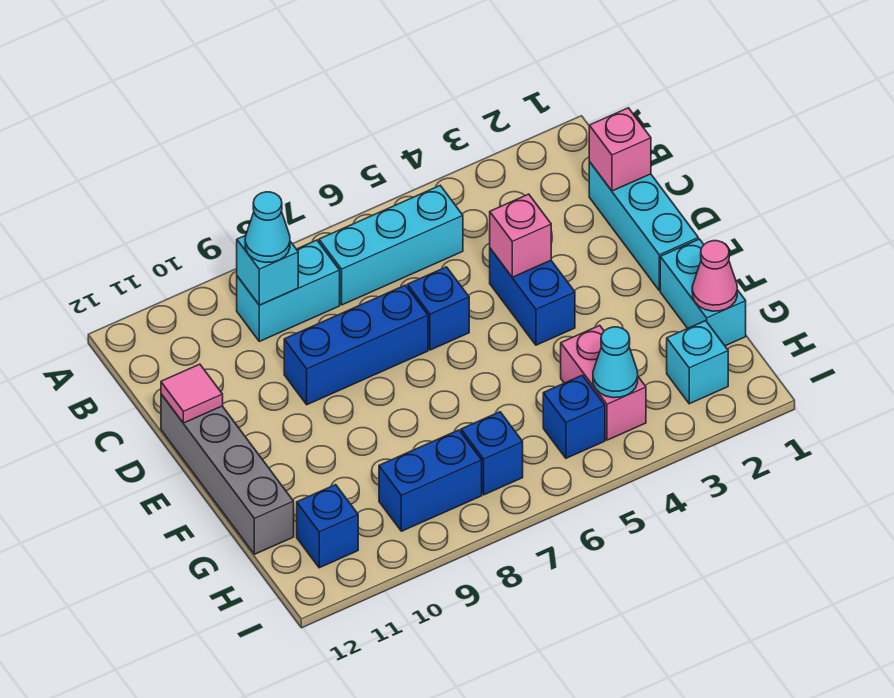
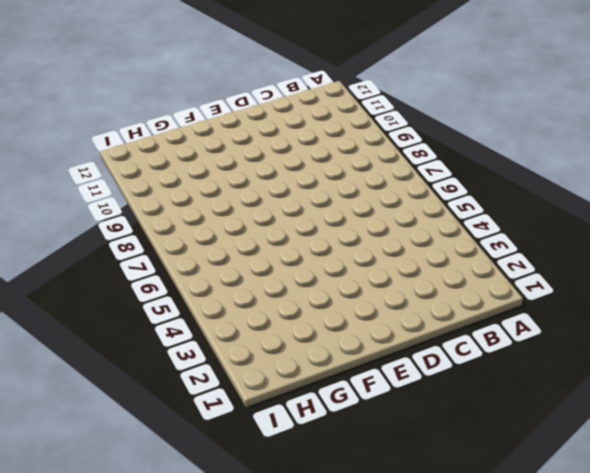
none -> cyan brick B5:B7 level 1
none -> cyan brick B8:B9 level 1
none -> cyan brick C1:E1 level 1

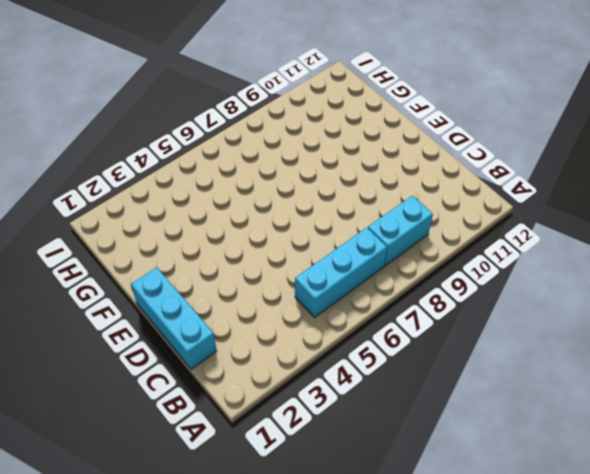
none -> blue brick D4:E4 level 1
none -> blue brick D6 level 1
none -> blue brick D7:D9 level 1

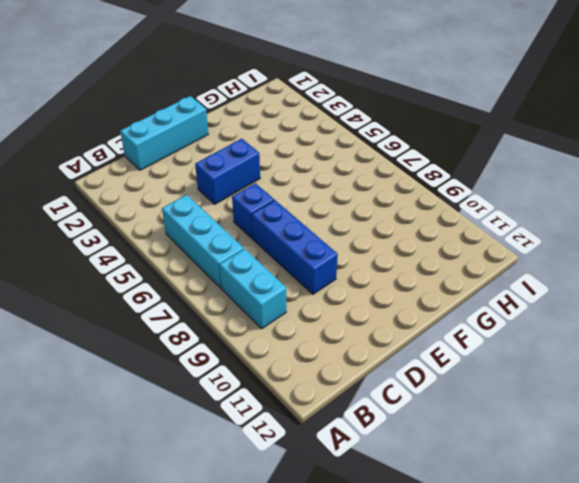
none -> grey brick D12:G12 level 1
none -> cyan brick F1:G1 level 1
none -> pink brick G4:H4 level 1

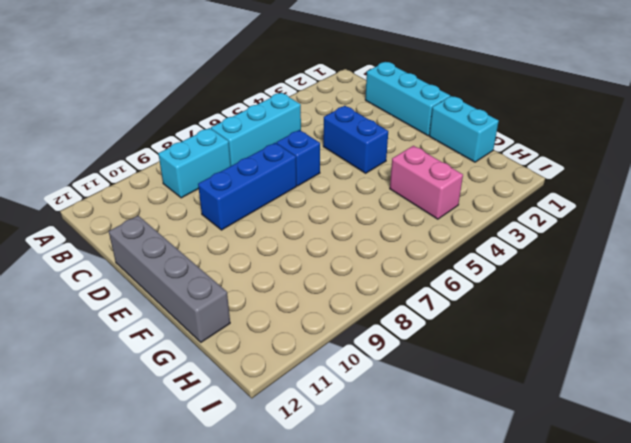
none -> cyan brick H2 level 1
none -> blue brick H5 level 1
none -> blue brick H7 level 1

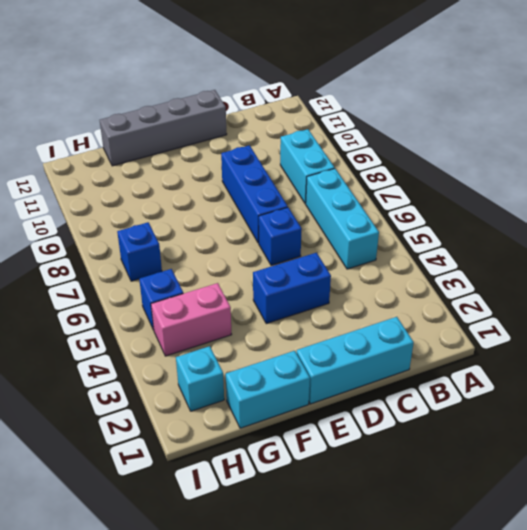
none -> blue brick H8:H9 level 1
none -> blue brick H11 level 1
none -> cyan brick B9 level 2

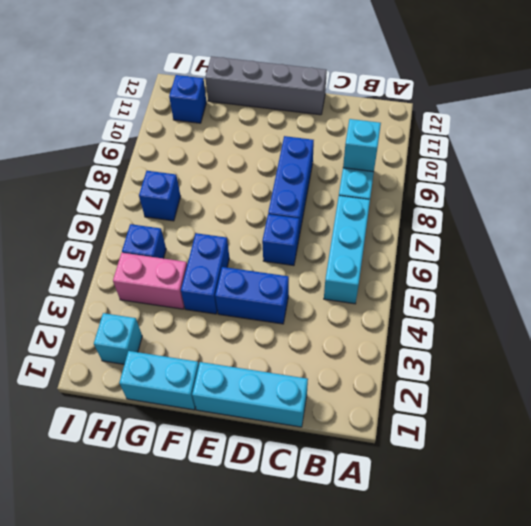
blue brick F4:F5 level 1 -> blue brick H8:H9 level 1
none -> pink brick C1 level 2
none -> pink brick D4 level 2
none -> pink tile D12 level 2

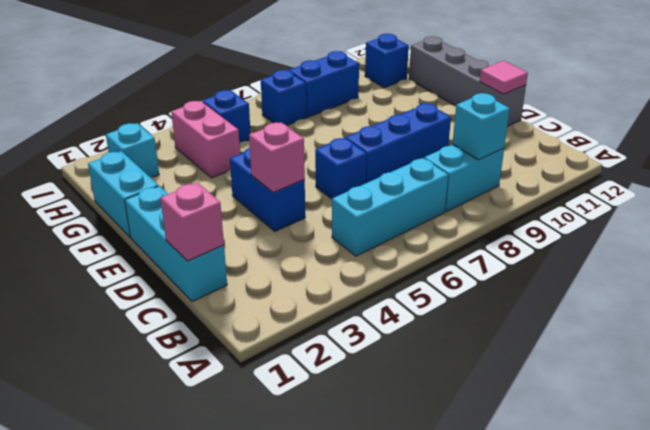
none -> pink cone G1 level 2
none -> cyan cone H4 level 2
none -> cyan cone B9 level 3

